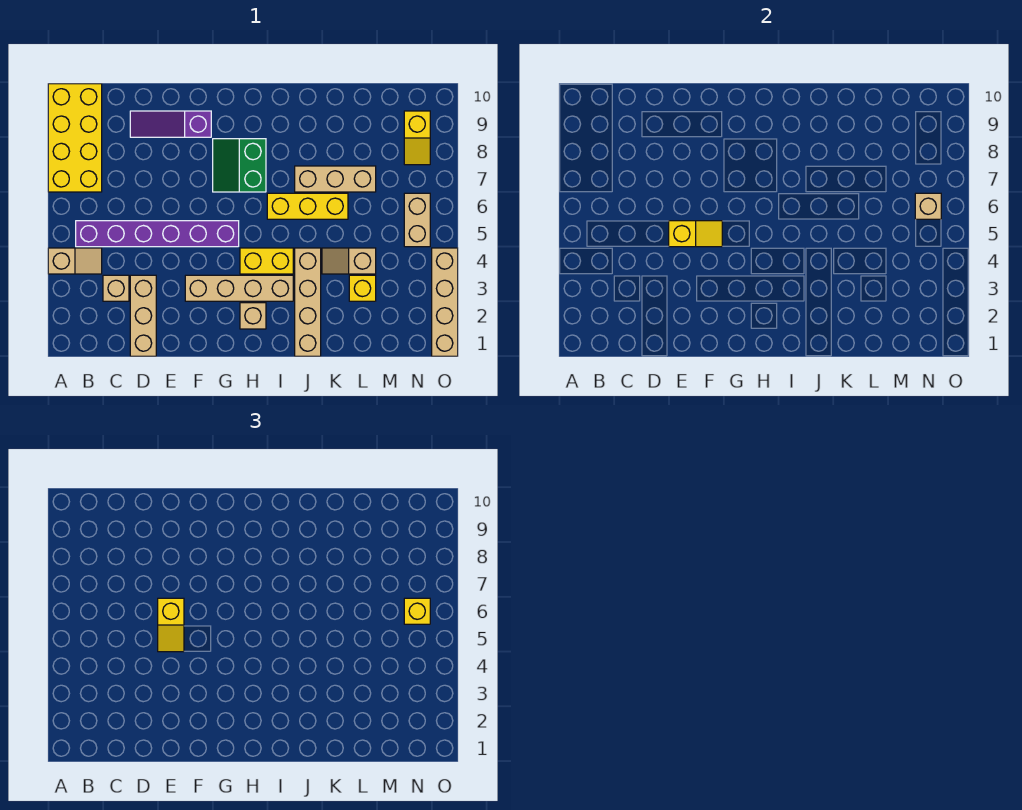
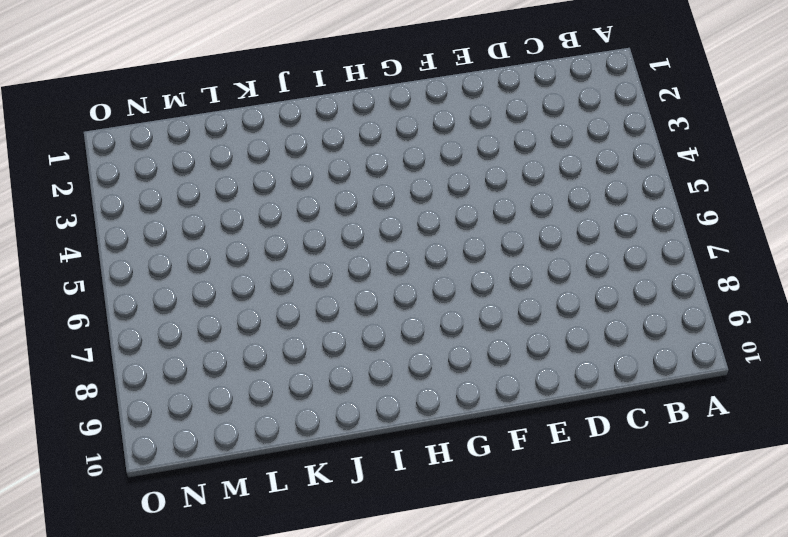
none -> tan slope A4:B4 level 1 top A
none -> yellow brick A7:B10 level 1
none -> purple brick B5:G5 level 1

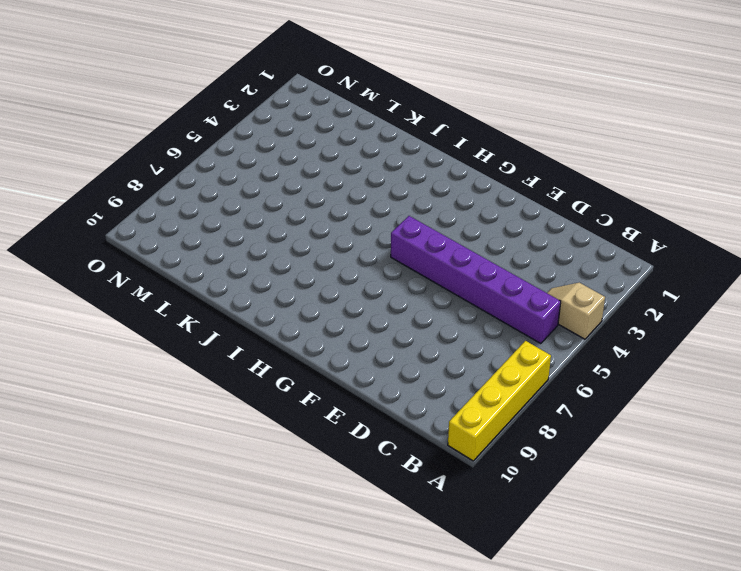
yellow brick A7:A10 level 1 -> yellow brick A7:B10 level 1
none -> tan brick C3 level 1
none -> tan brick D1:D3 level 1
none -> purple slope D9:F9 level 1 top F

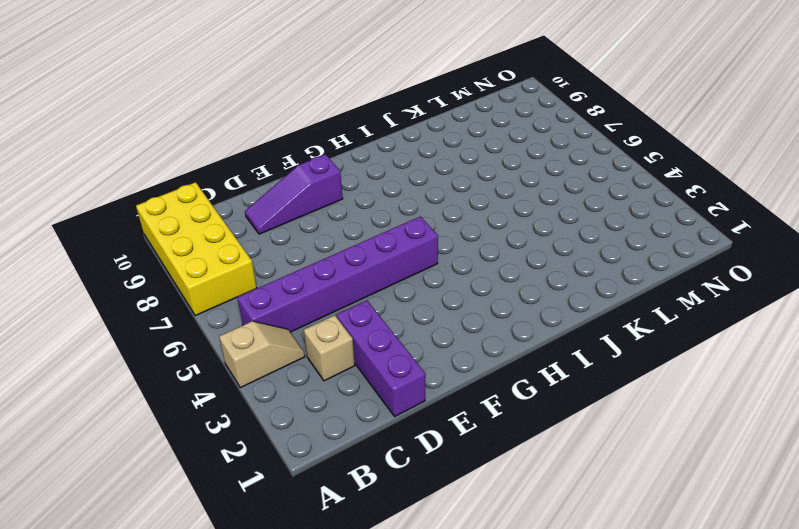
purple brick D1:D3 level 1 -> tan brick D1:D3 level 1
none -> tan brick F3:I3 level 1
none -> green slope G7:H8 level 1 top H
none -> tan brick H2 level 1

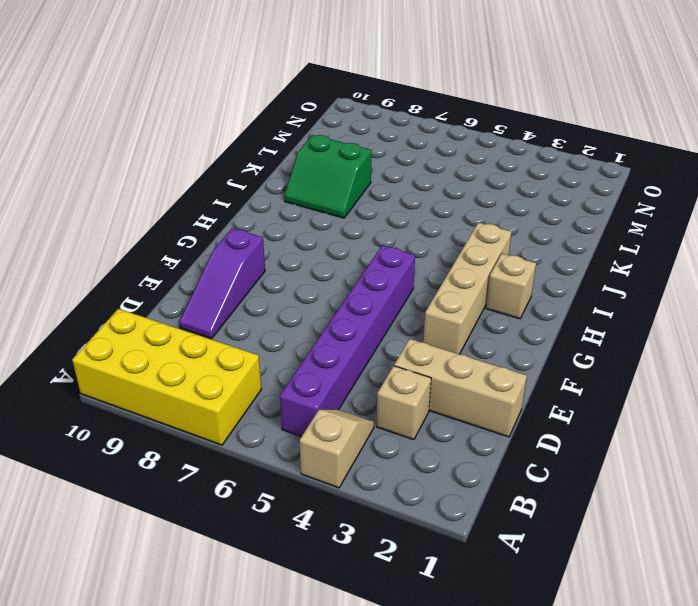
green slope J8:K9 level 1 top K -> green slope G7:H8 level 1 top H
none -> yellow brick H4:I4 level 1
none -> yellow brick I6:K6 level 1
none -> tan brick J1:J4 level 1

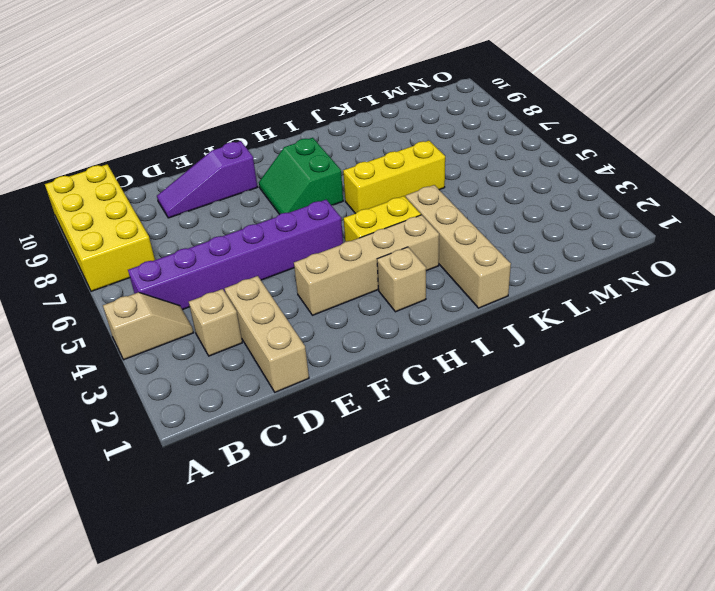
none -> tan brick J7:L7 level 1
none -> tan slope K4:L4 level 1 top L
none -> yellow brick L3 level 1

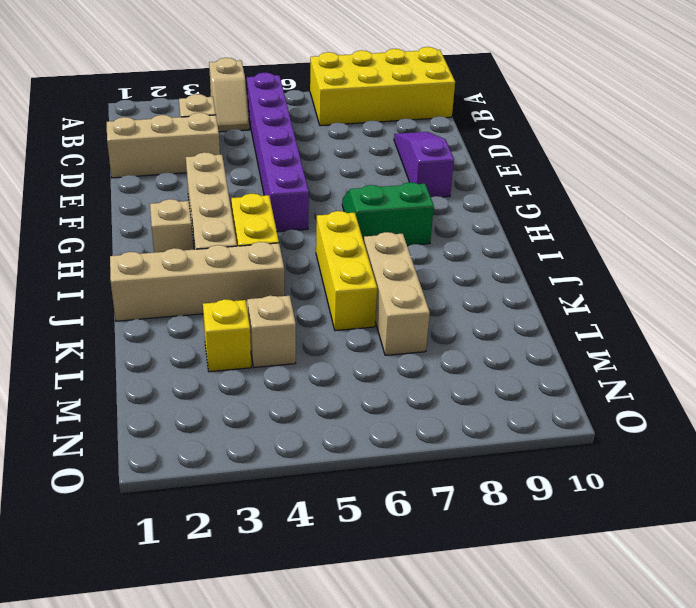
none -> tan brick N5:N6 level 1
none -> yellow slope N8:N9 level 1 top 9
none -> tan brick O1:O4 level 1

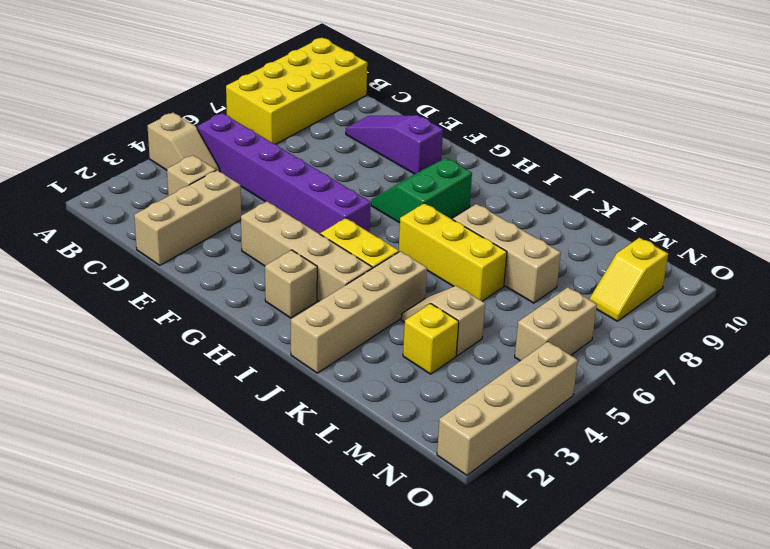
none -> yellow slope E5:F5 level 2 top E
none -> tan brick N6 level 2
none -> yellow slope E5:E6 level 3 top 6

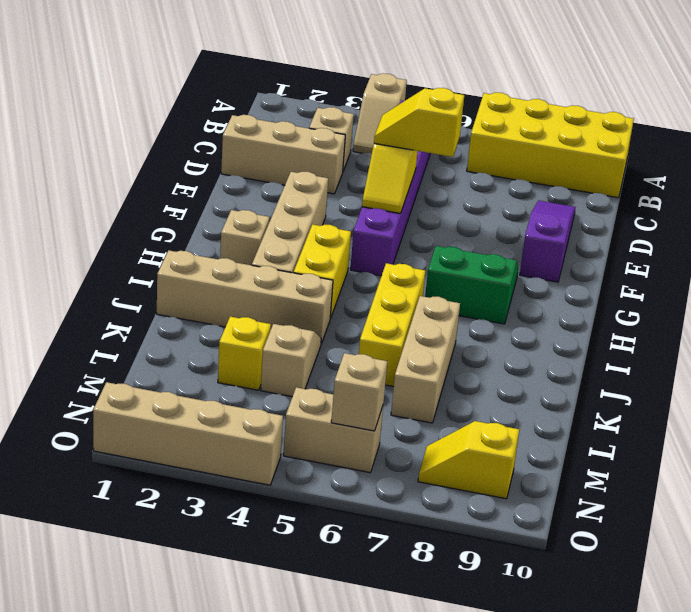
none -> yellow brick N6 level 3

